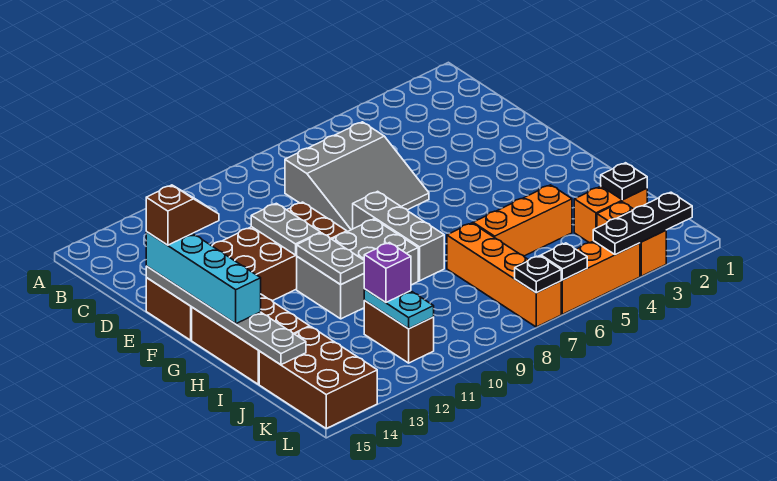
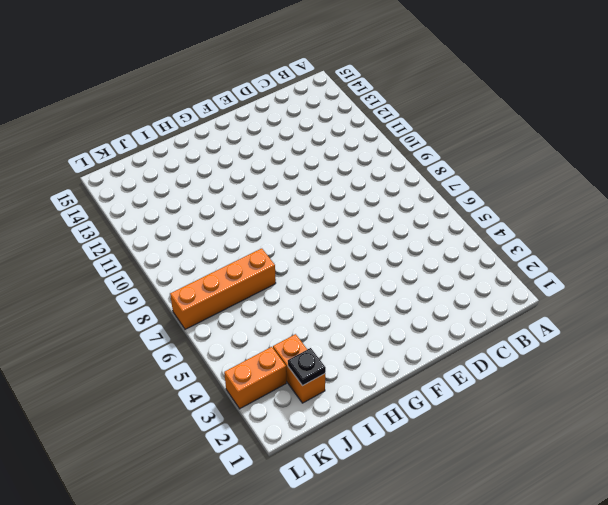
none -> grey slope C6:E8 level 1 top C
none -> brown brick E10:F15 level 1
none -> grey brick F8:H8 level 1

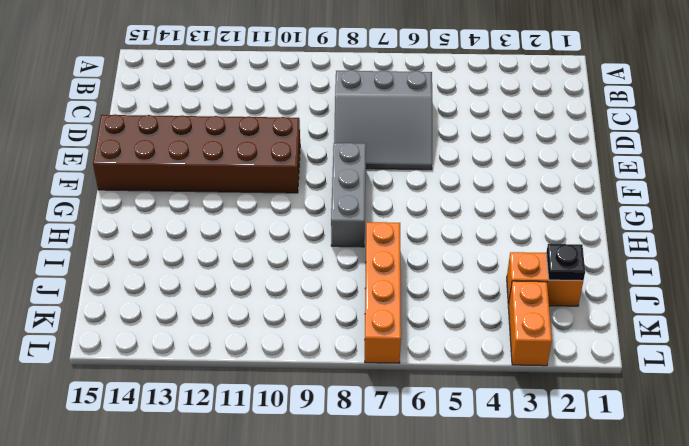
none -> grey brick G9:H11 level 1
none -> brown brick G14:I15 level 1
none -> orange brick I4:I6 level 1

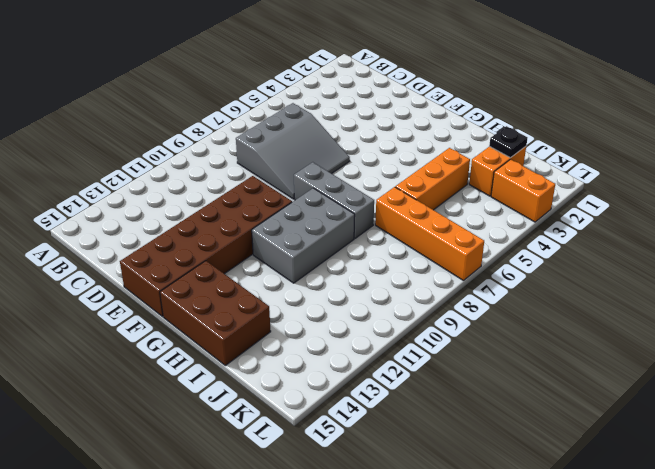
none -> brown brick J11:K11 level 1
none -> brown brick J14:L15 level 1
none -> orange brick L4:L6 level 1

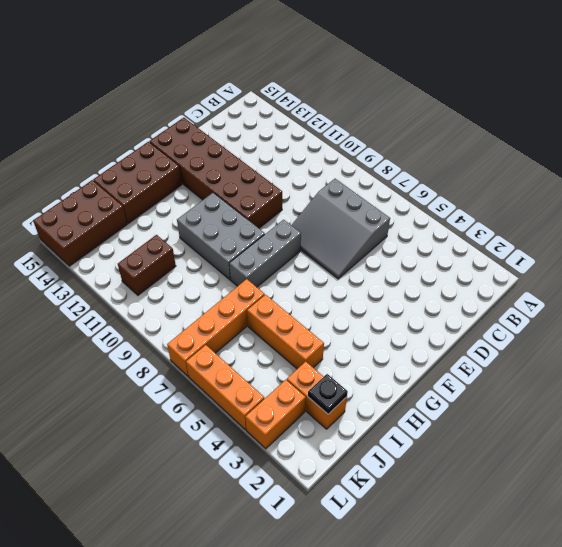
none -> grey plate E11:F11 level 2
none -> grey plate E15:J15 level 2
none -> grey plate G11:H11 level 2

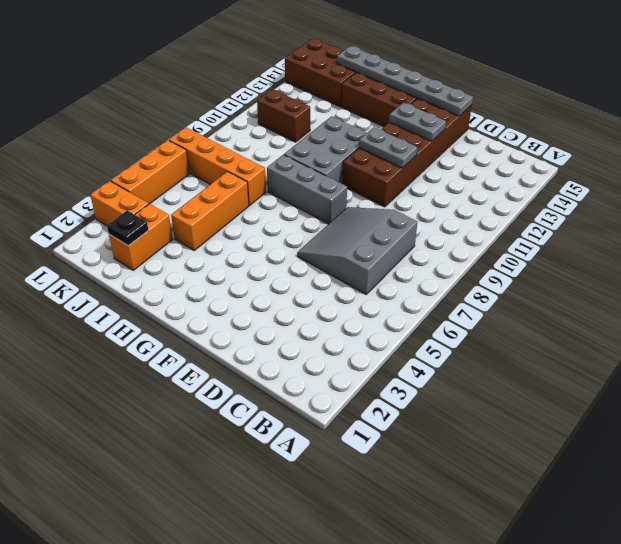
grey plate E13:F13 level 2 -> grey plate G11:H11 level 2
none -> cyan plate J11:K11 level 2
none -> black plate L2:L4 level 2
none -> black plate L6 level 2

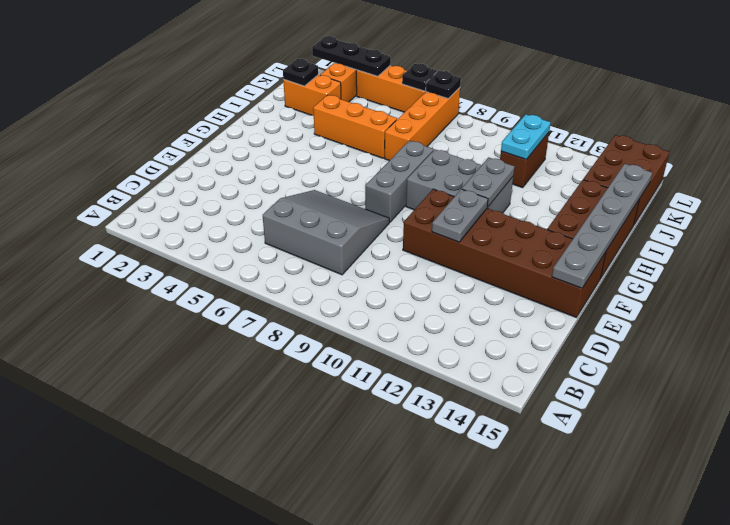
none -> cyan brick E15:H15 level 3
none -> purple brick J11 level 3
none -> brown slope E14:E15 level 4 top 15

